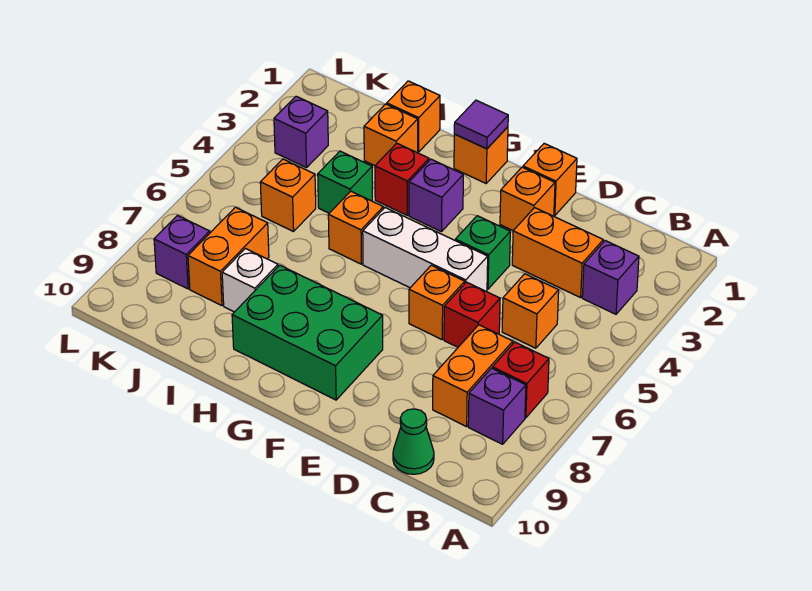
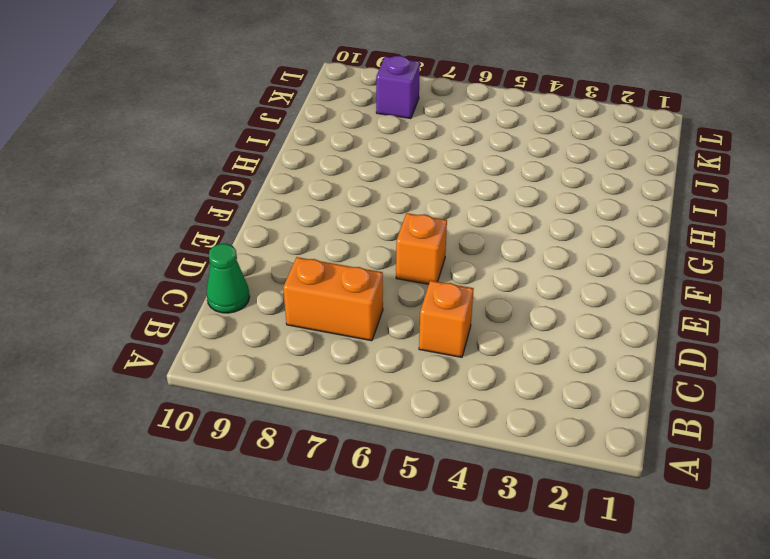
none -> purple brick B3 level 1
none -> red brick B7 level 1
none -> purple brick B8 level 1

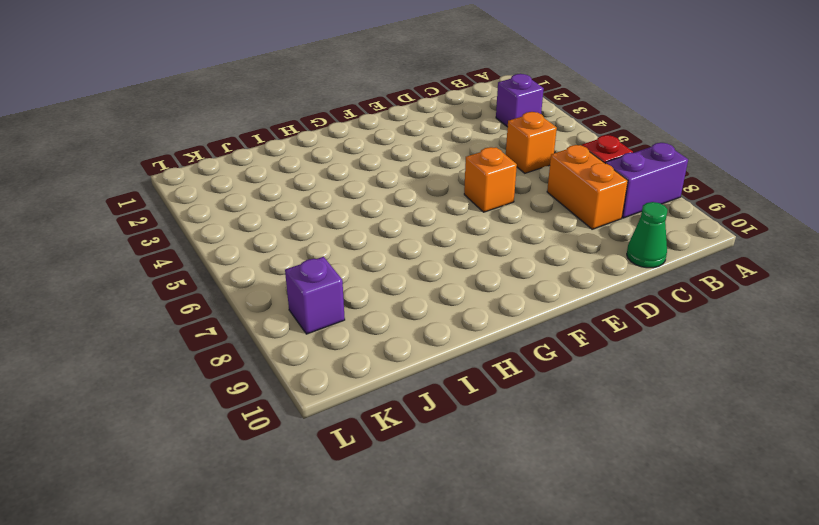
purple brick A8:B8 level 1 -> purple brick B8 level 1
none -> orange brick C3:D3 level 1
none -> red brick D6 level 1
none -> orange brick E1 level 1

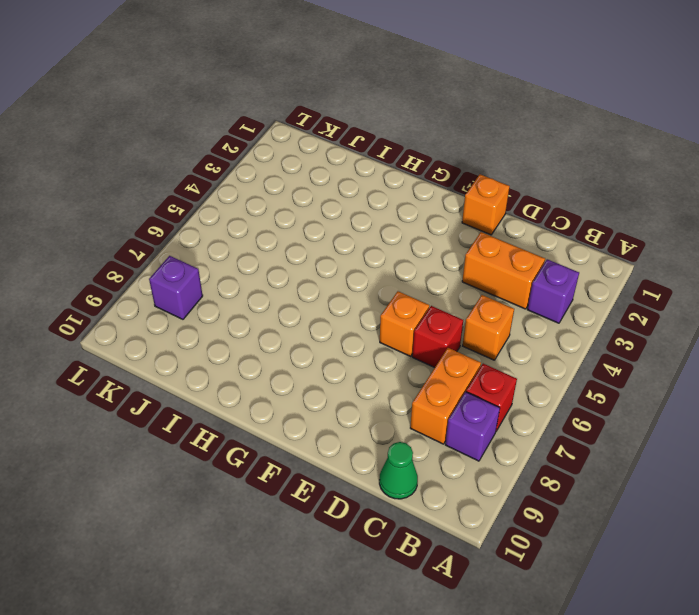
none -> orange brick E2 level 1
none -> green brick E4 level 1
none -> white brick E5:G5 level 1

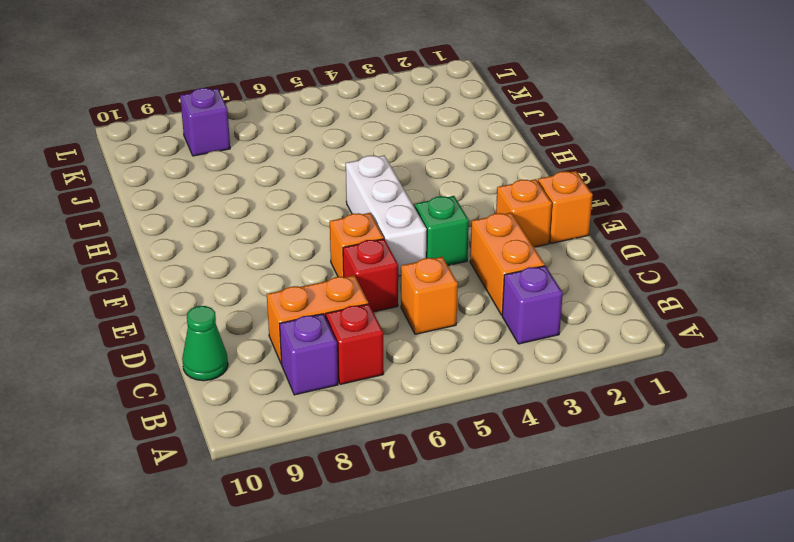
none -> green brick F8:H9 level 1
none -> orange brick G1 level 1
none -> purple brick G3 level 1

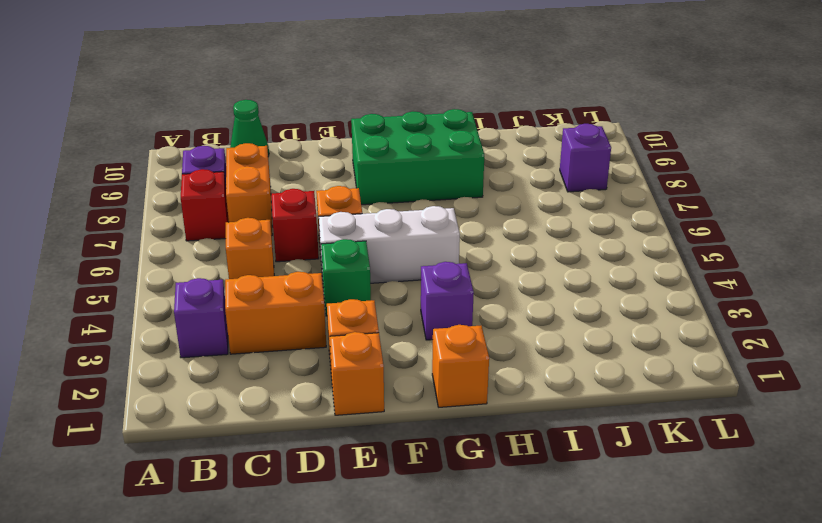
none -> red brick H3 level 1
none -> orange brick H5 level 1
none -> orange brick I1 level 1

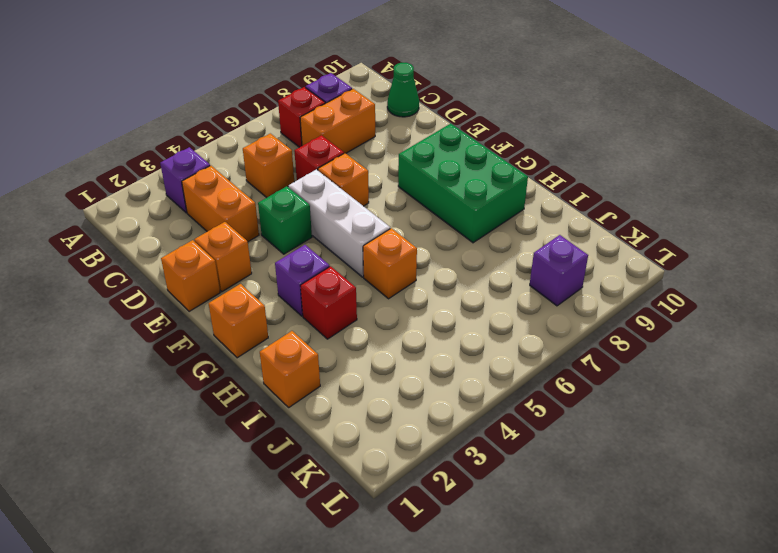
none -> orange brick I2 level 1
none -> green brick I4 level 1
none -> white brick I8 level 1

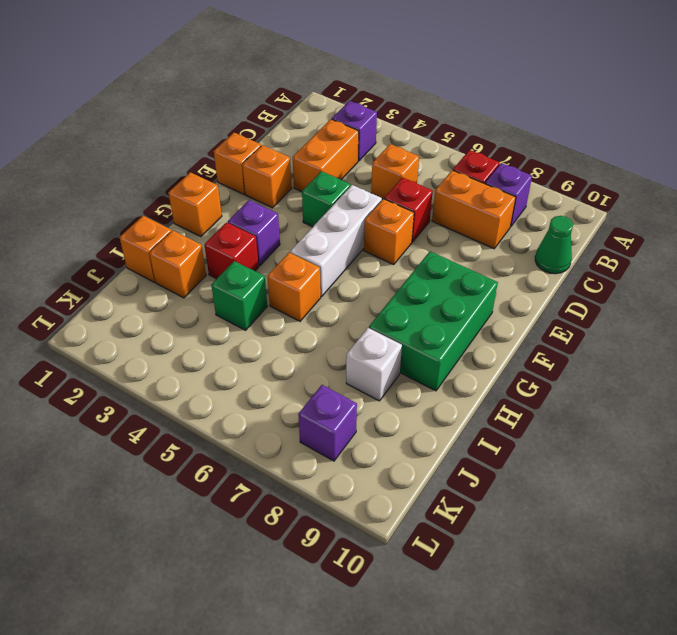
none -> orange brick J5 level 1
none -> orange brick J7:J8 level 1
none -> purple brick K3 level 1

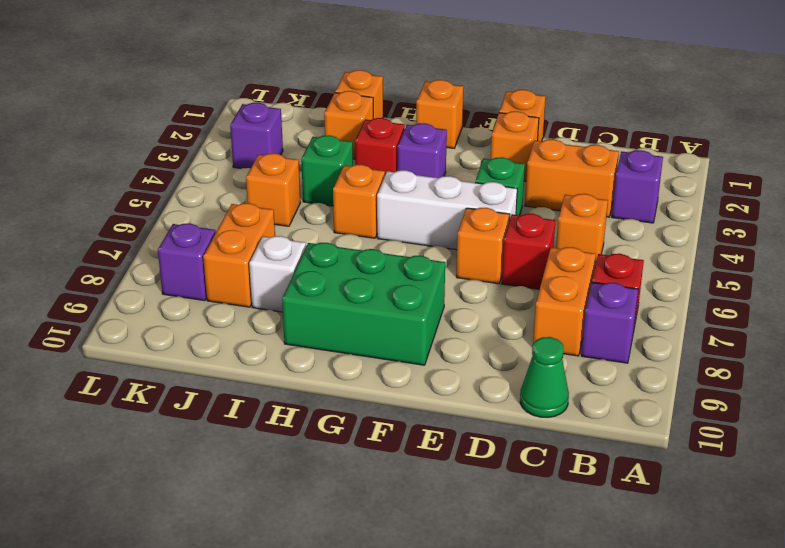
none -> purple tile G1 level 2

